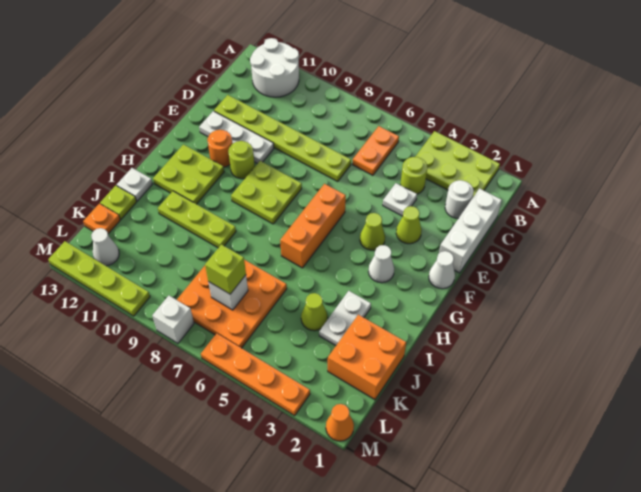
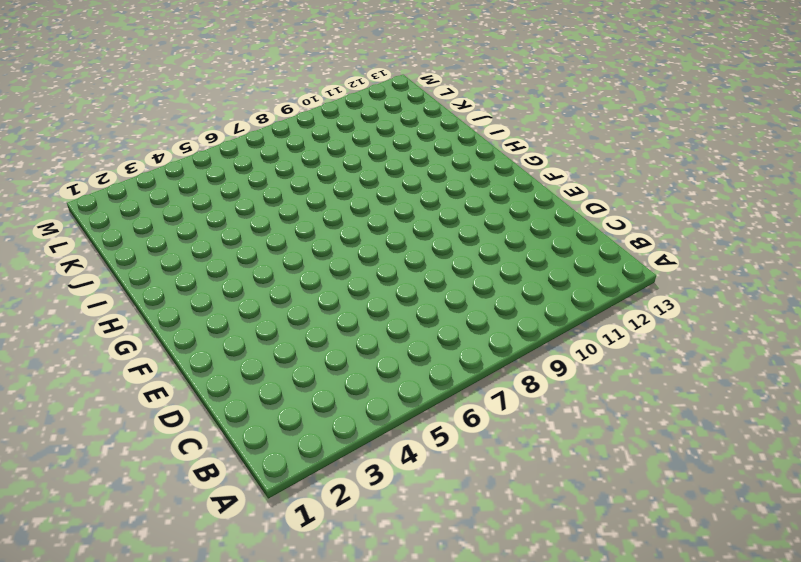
none -> lime plate A2:B4 level 1
none -> white round brick A11:B12 level 1
none -> orange plate B6:C6 level 1
none -> white brick C1:E1 level 1

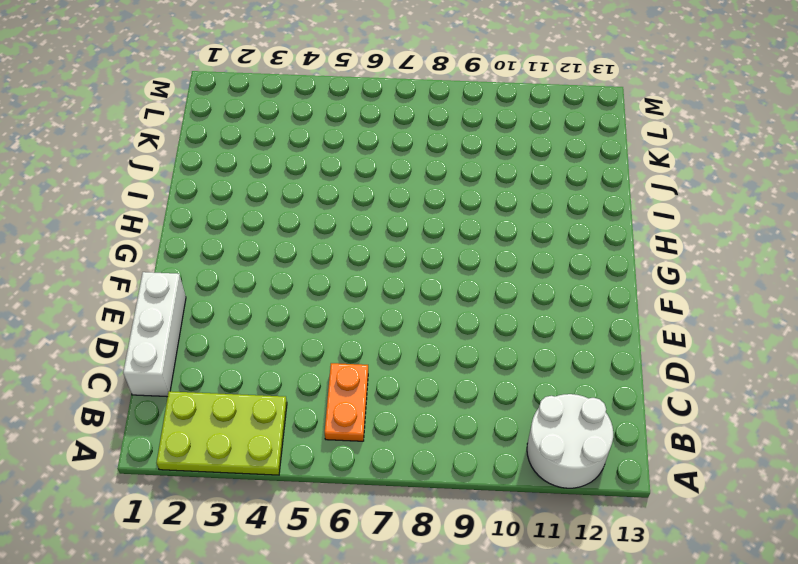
none -> white round brick C2 level 1
none -> lime round brick C4 level 1
none -> white plate D4 level 1
none -> lime plate D7:D12 level 1

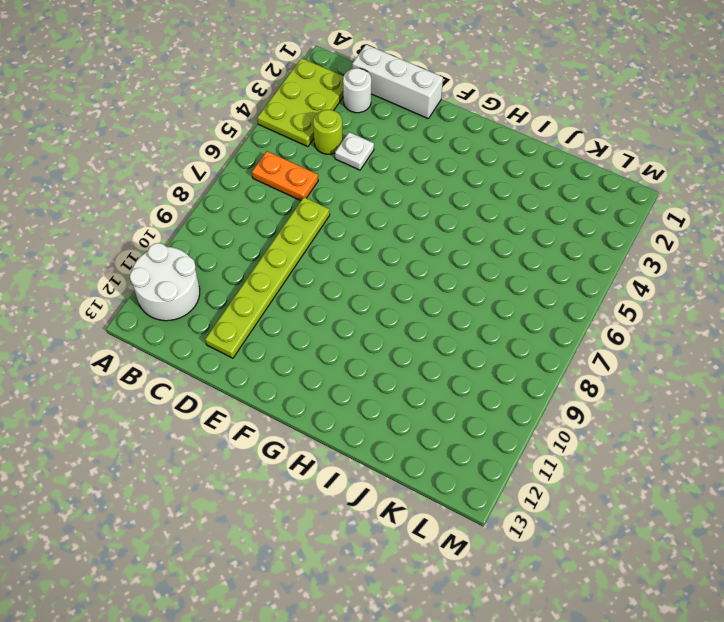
none -> lime cone E3 level 1
none -> white plate E10:E12 level 1
none -> white cone F1 level 1
none -> lime cone F4 level 1

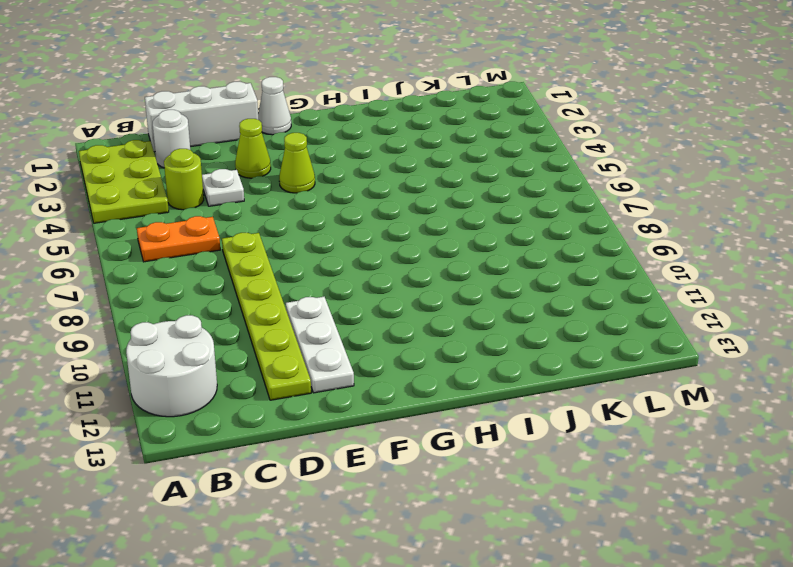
none -> orange brick F6:H6 level 1
none -> lime plate F8:G9 level 1
none -> lime round brick F10 level 1
none -> orange round brick F11 level 1

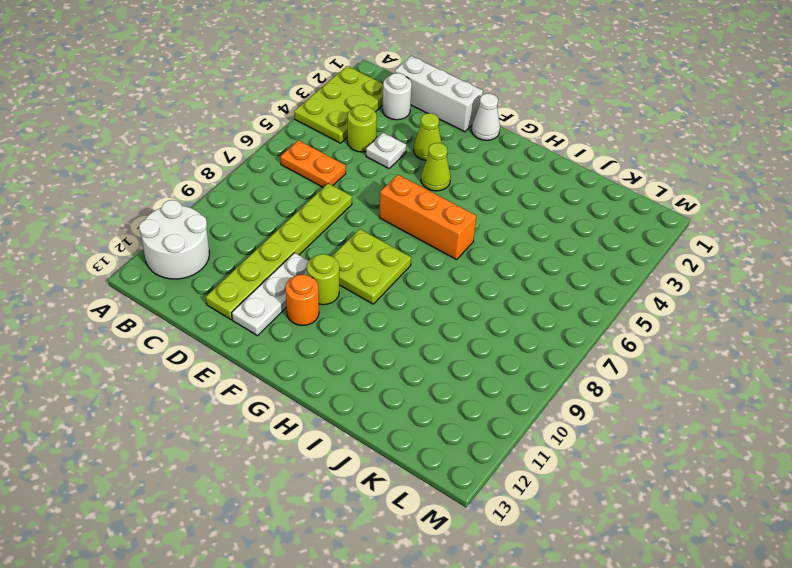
none -> white cone G3 level 1
none -> lime plate G11:H12 level 1
none -> white plate I3:J3 level 1
none -> lime plate I9:I11 level 1

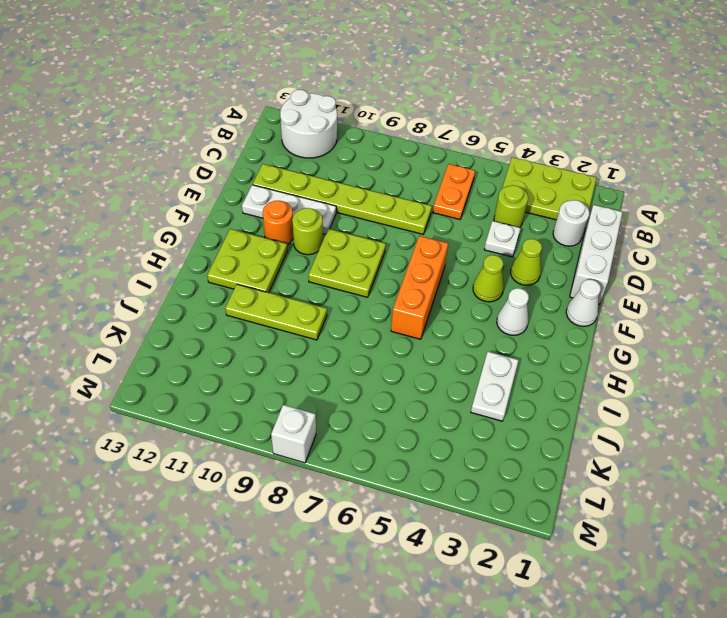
none -> white plate I13 level 1
none -> orange brick J1:K2 level 1
none -> lime cone J4 level 1
none -> orange plate J6:L8 level 1

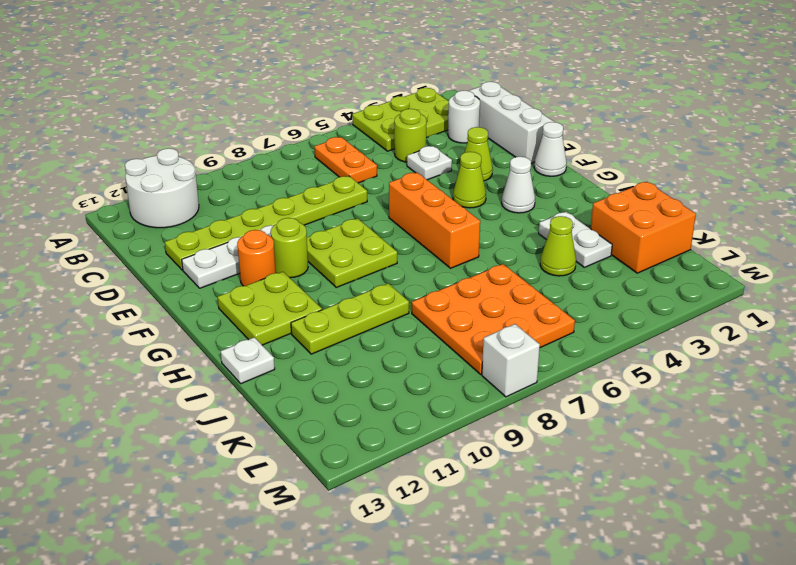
none -> lime plate J13 level 1
none -> orange plate K13 level 1
none -> white cone L12 level 1
none -> orange cone M1 level 1

